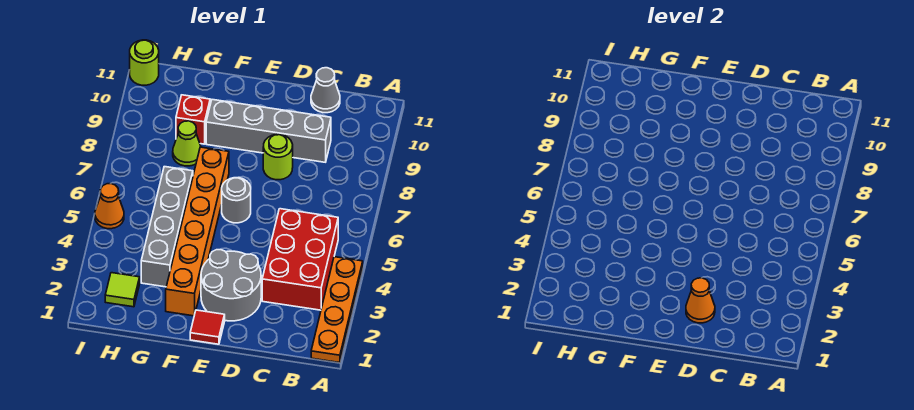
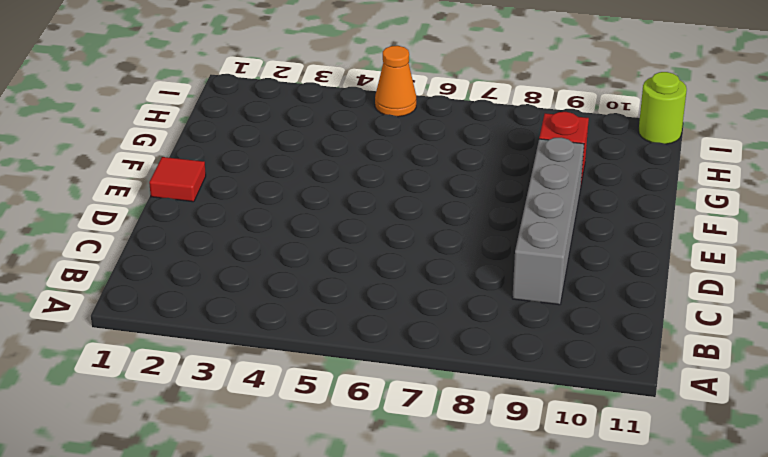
none -> orange plate A1:A4 level 1
none -> red brick B3:C5 level 1
none -> grey cone C11 level 1

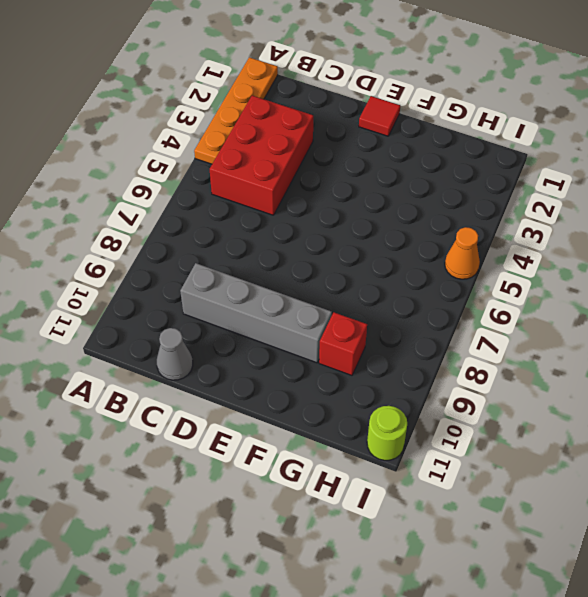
none -> grey round brick D2:E3 level 1
none -> lime round brick D8 level 1
none -> grey round brick E6 level 1

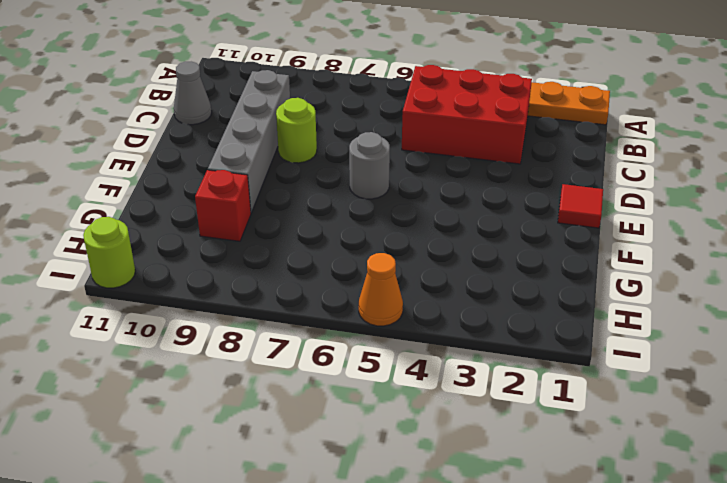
none -> grey round brick D2:E3 level 1
none -> orange brick F2:F7 level 1
none -> grey brick G3:G6 level 1

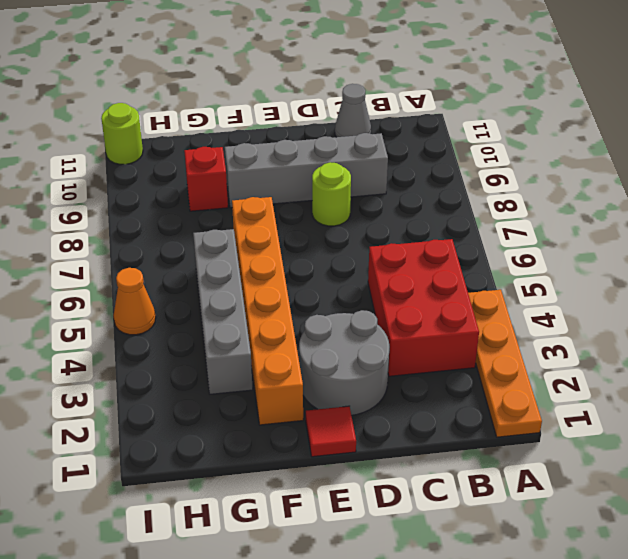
none -> grey round brick E6 level 1
none -> lime cone G8 level 1
none -> lime tile H2 level 1

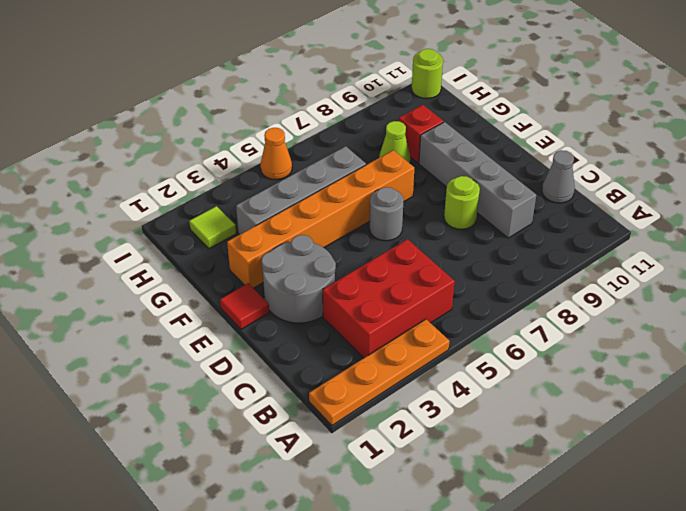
none -> orange cone D2 level 2

